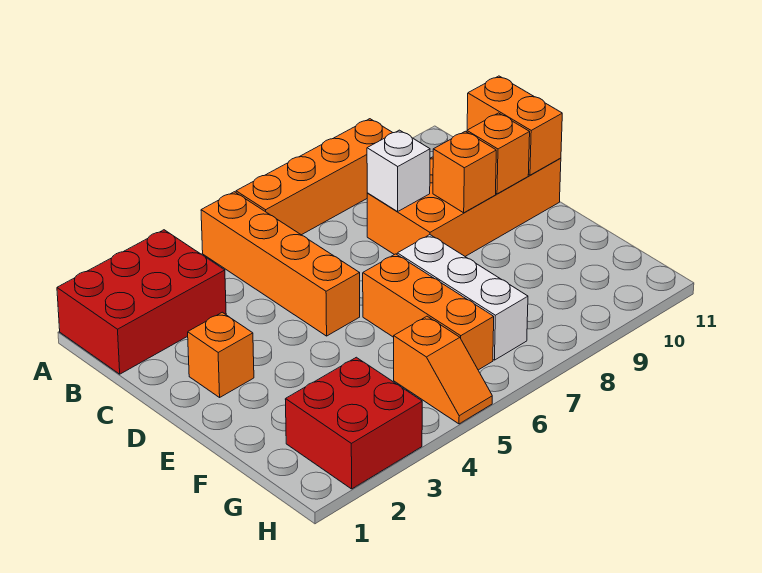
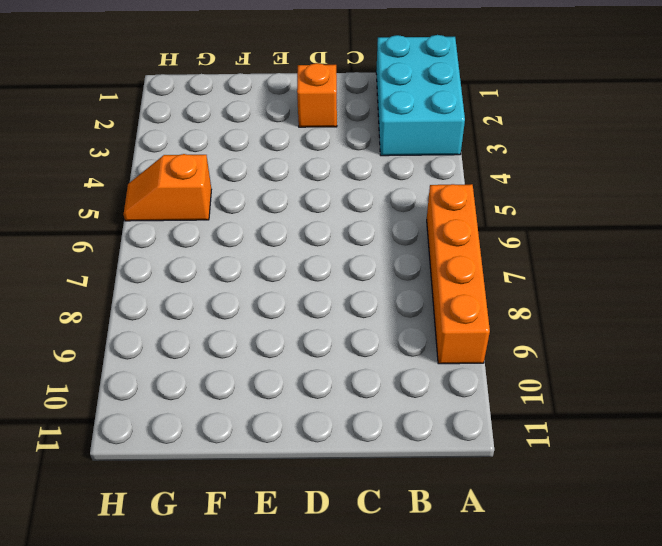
cyan brick A1:B3 level 1 -> red brick A1:B3 level 1
none -> orange brick A5:D5 level 1
none -> orange brick C8:D11 level 1
none -> orange brick E6:G6 level 1

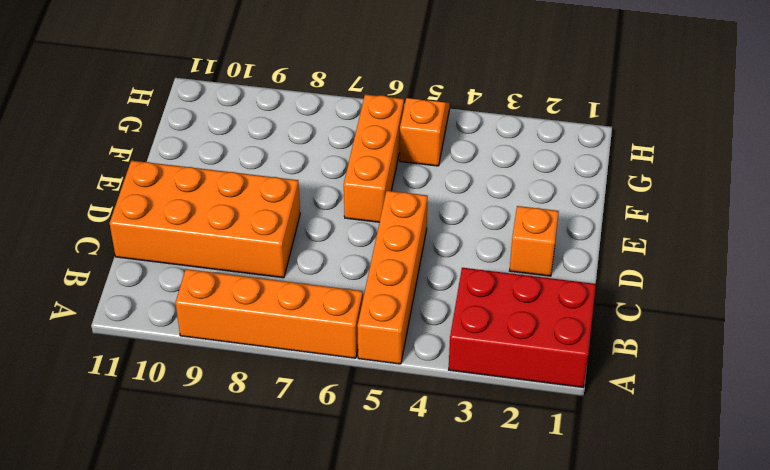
none -> white brick E7:G7 level 1
none -> red brick G2:H3 level 1
none -> white brick C8 level 2

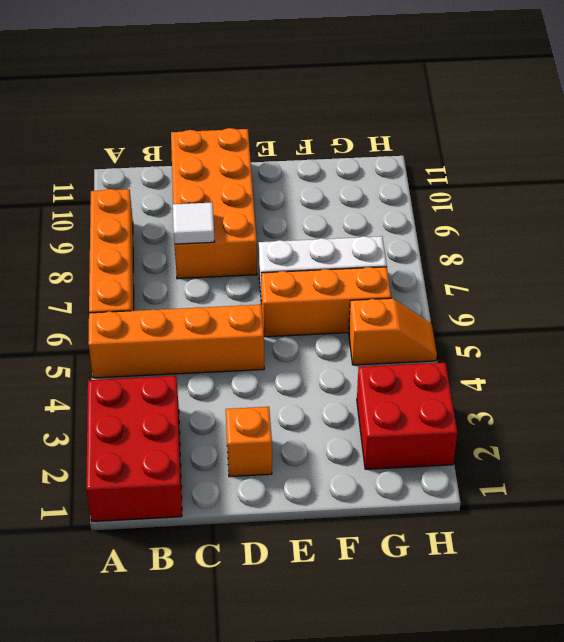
white tile C8 level 2 -> white brick C8 level 2
none -> orange brick C11:D11 level 2
none -> orange brick D9 level 2
none -> orange brick D10 level 2

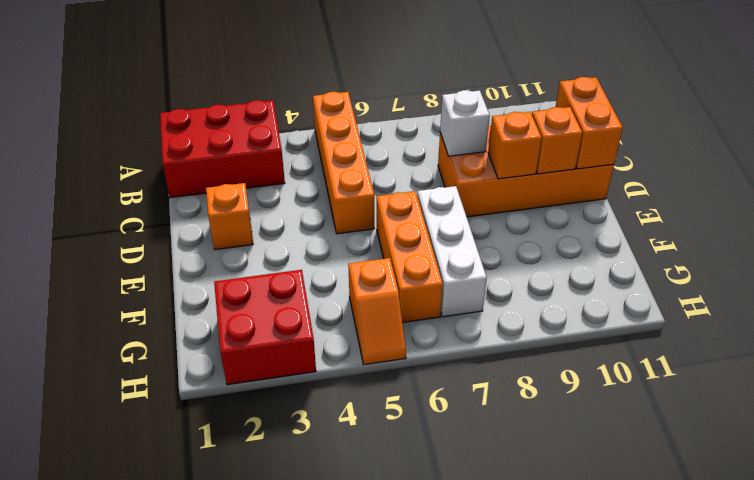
none -> orange brick A6:A9 level 1

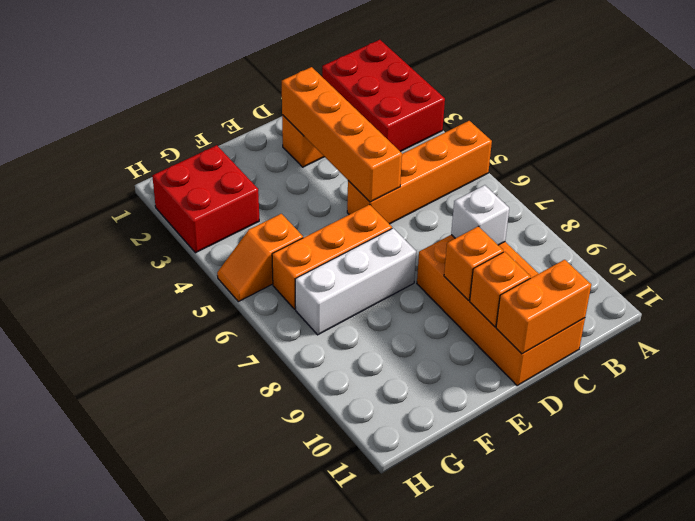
orange brick D2:D5 level 2 -> orange brick A6:A9 level 1

